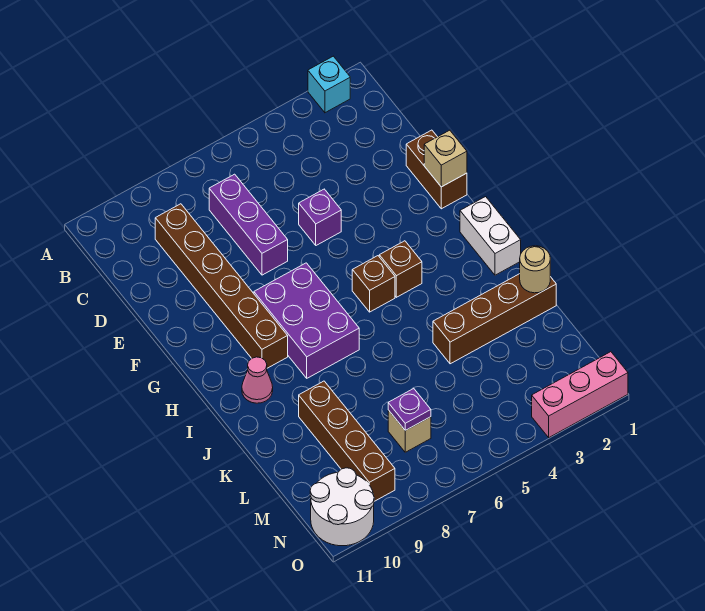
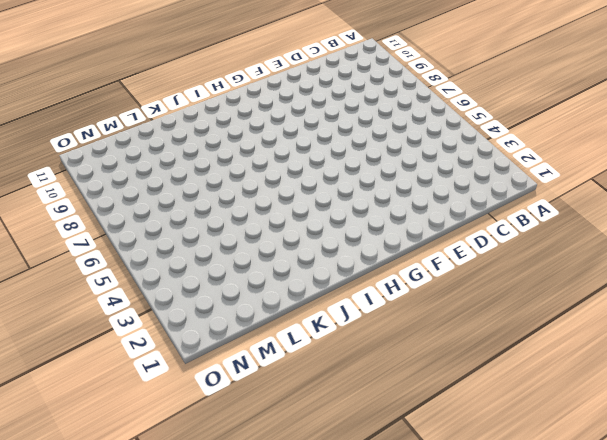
none -> cyan brick A2 level 1
none -> purple brick C7:E7 level 1
none -> brown brick C9:H9 level 1

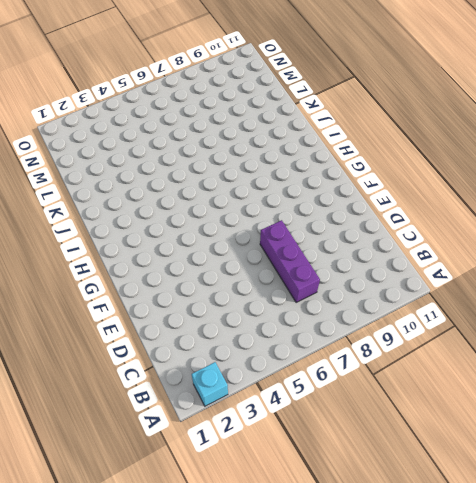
none -> brown brick C9:H9 level 1
none -> brown brick E1:F1 level 1
none -> purple brick E5 level 1

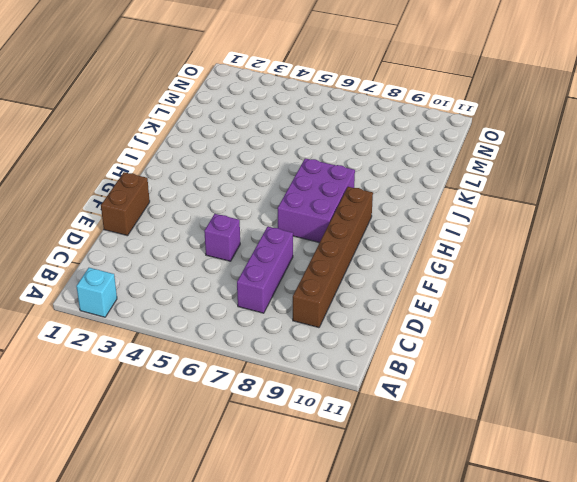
none -> white brick H1:I1 level 1
none -> brown brick H4 level 1
none -> brown brick H5 level 1

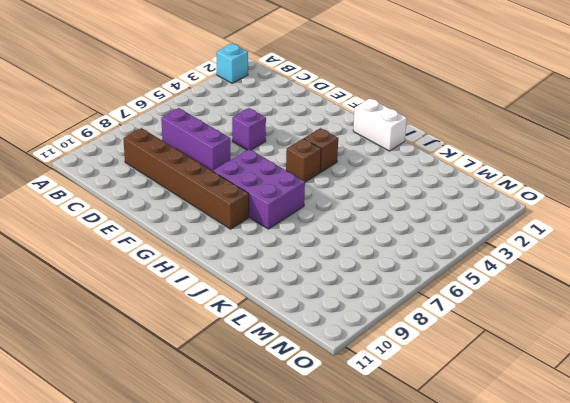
none -> brown brick E1:F1 level 1
none -> pink cone I10 level 1
none -> brown brick K1:K4 level 1

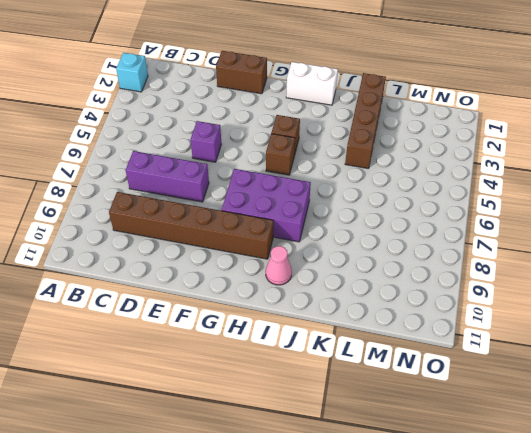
none -> brown brick K9:N9 level 1
none -> tan brick M7 level 1
none -> white round brick N10:O11 level 1

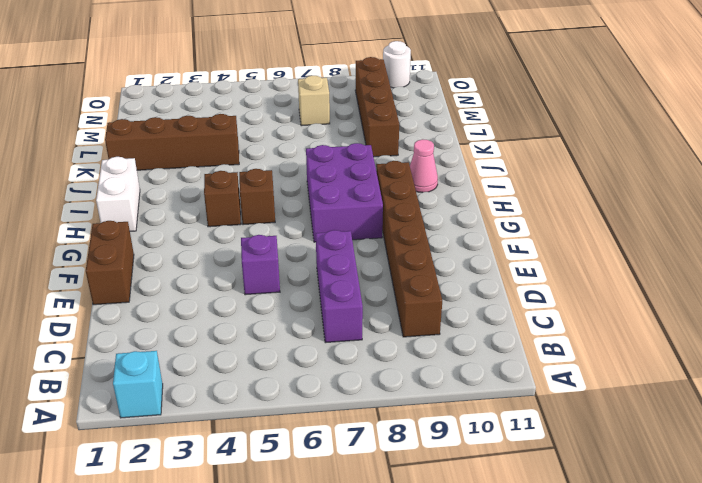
white round brick O10 level 1 -> white round brick N10:O11 level 1
none -> pink brick O1:O3 level 1
none -> tan brick F1 level 2
none -> tan round brick K1 level 2

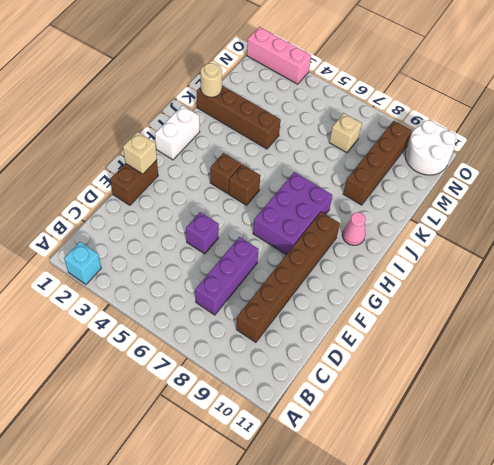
none -> purple plate M7 level 2

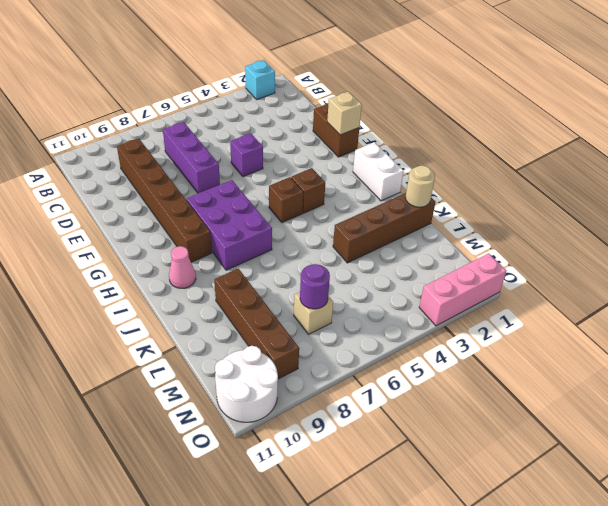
purple round brick M7 level 2 -> purple plate M7 level 2

